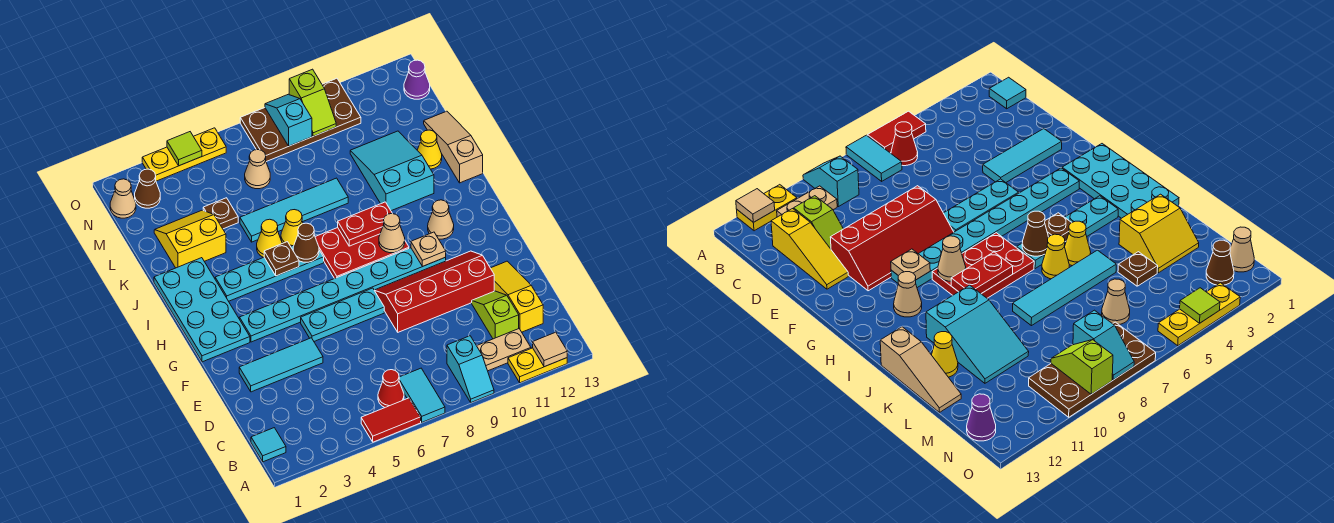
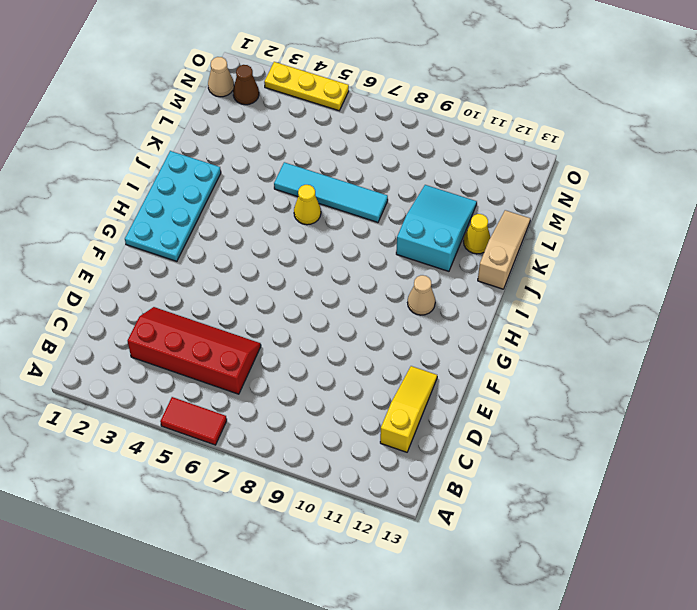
red slope C3:D6 level 1 top C -> red slope E8:F11 level 1 top E
none -> cyan tile A7:B7 level 1
none -> cyan slope A9:B9 level 1 top B
none -> yellow plate A11:A12 level 1
none -> cyan tile B1 level 1

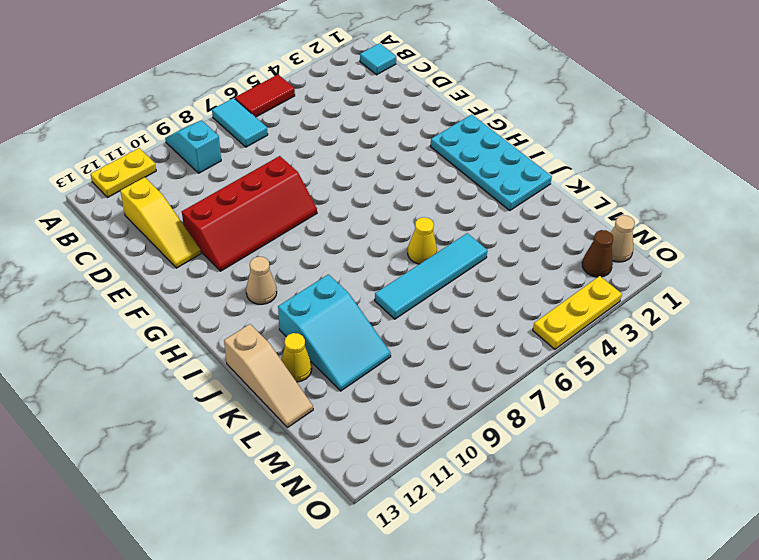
none -> red cone B6 level 1
none -> tan plate B10:B11 level 1
none -> lime slope C11:D11 level 1 top C
none -> cyan tile E2:E4 level 1

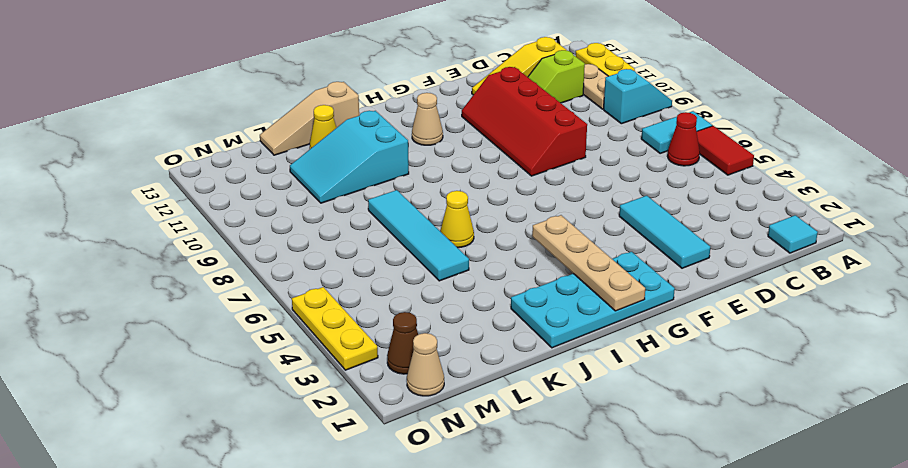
tan plate H1:H4 level 2 -> none
none -> cyan plate F5:F7 level 1
none -> cyan plate G3:G10 level 1
none -> red plate H7:I9 level 1
none -> cyan plate I3:I6 level 1

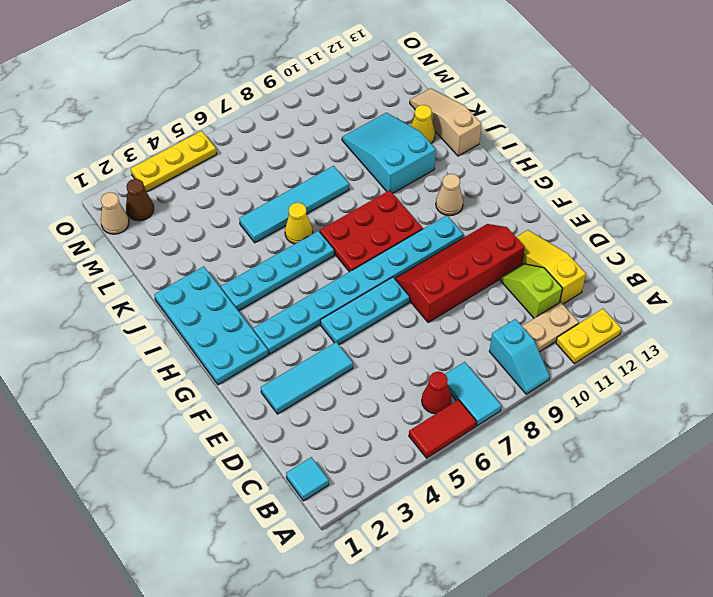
none -> yellow cone J5 level 1
none -> yellow slope K2:L3 level 1 top K
none -> brown plate L4 level 1
none -> tan cone M6 level 1

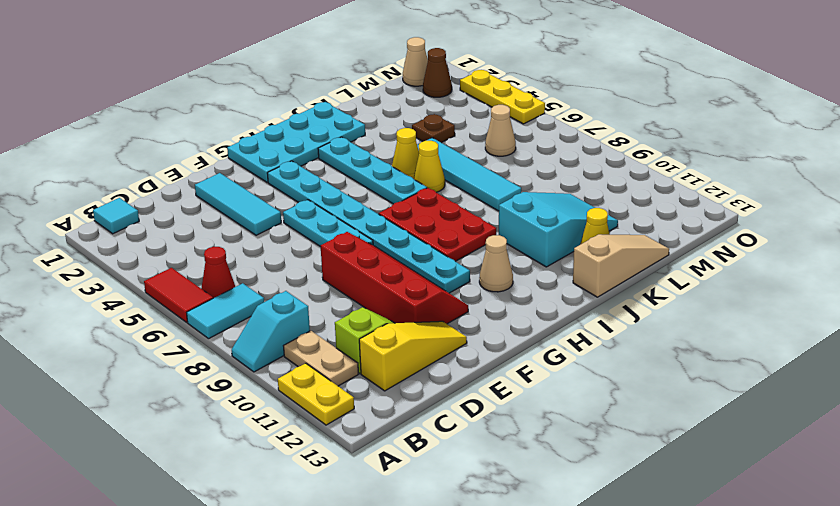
none -> yellow slope K2:L3 level 1 top K
none -> brown plate N7:O10 level 1
none -> purple cone N13 level 1
none -> tan tile A12 level 2

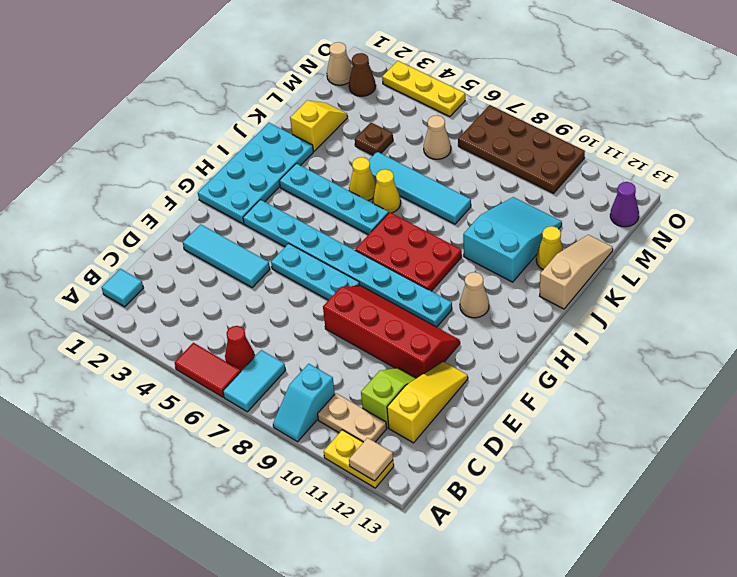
yellow slope K2:L2 level 1 top K -> yellow slope K2:L3 level 1 top K
none -> tan plate G10 level 2
none -> tan cone H9 level 2
none -> brown plate I5 level 2
none -> brown cone I6 level 2

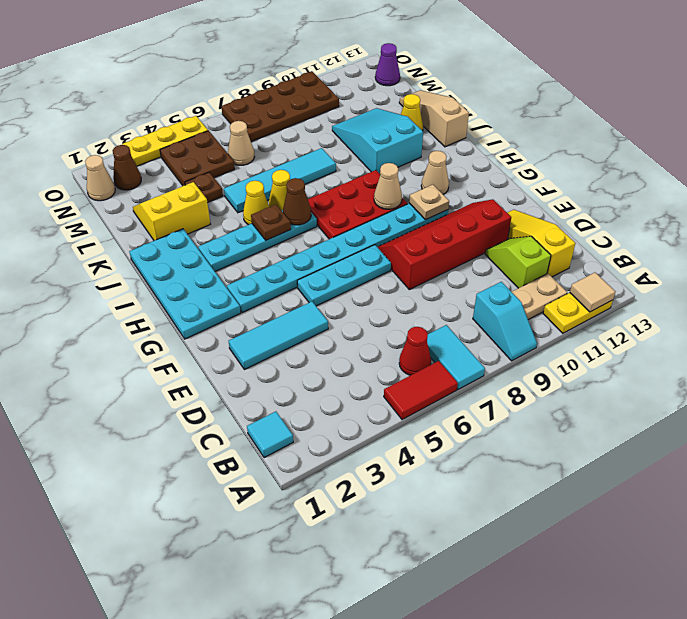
brown plate M4:N5 level 1 -> none
none -> red plate I8:I9 level 2
none -> cyan slope N8:O8 level 2 top N
none -> lime slope N9:O9 level 2 top O
none -> lime tile O4 level 2

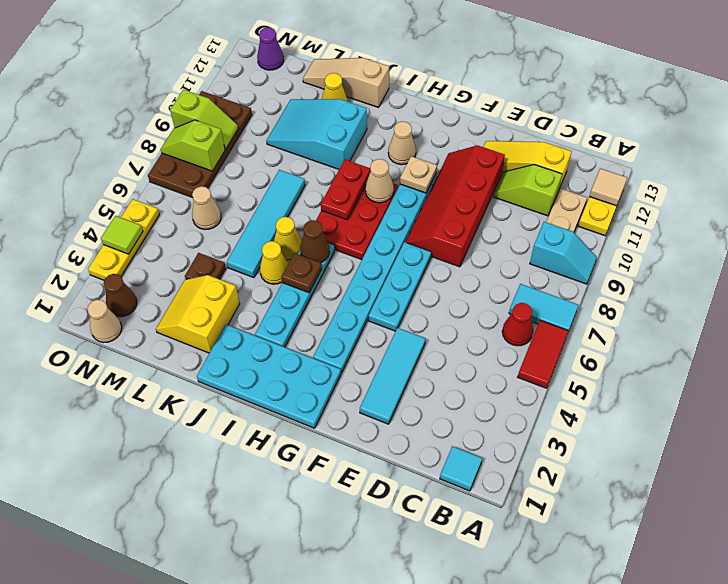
lime slope N8:O8 level 2 top N -> cyan slope N8:O8 level 2 top N

